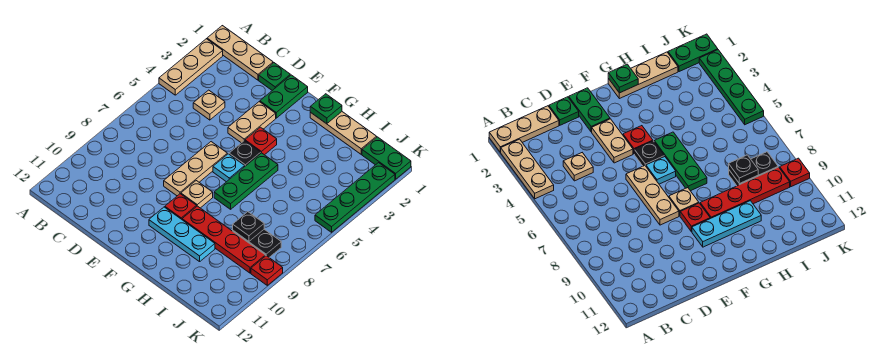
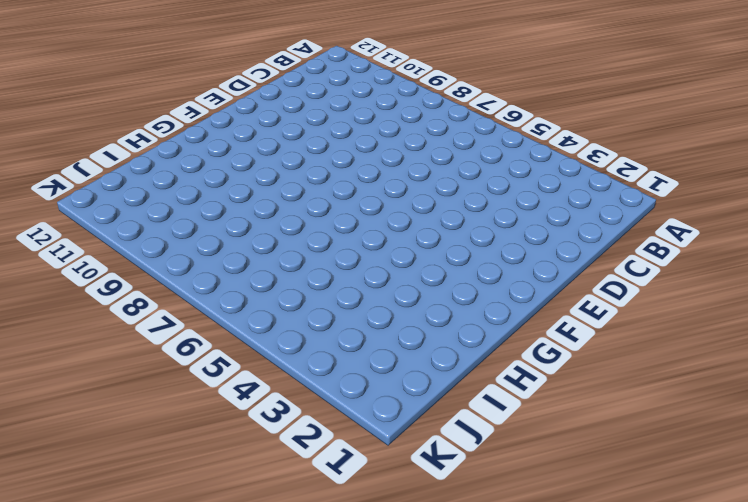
none -> tan plate A1:C1 level 1
none -> tan plate A2:A4 level 1
none -> tan plate C4 level 1

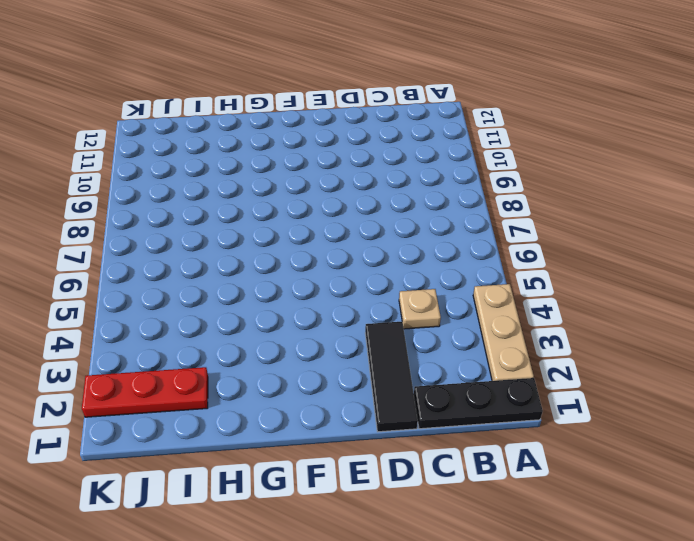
black plate A1:C1 level 1 -> tan plate A1:C1 level 1
black tile D1:D3 level 1 -> green plate D1 level 1
red plate I2:K2 level 1 -> green plate K2:K5 level 1
none -> green plate E1:E2 level 1
none -> tan plate E3:E4 level 1
none -> tan plate E6:E8 level 1

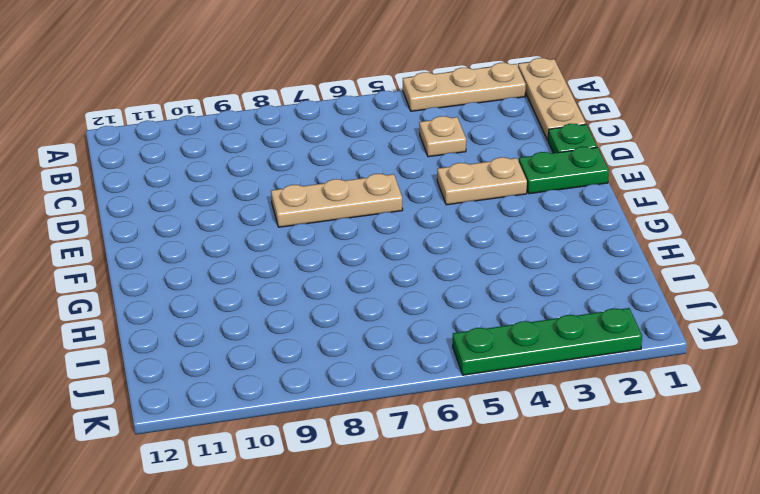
none -> red plate F4 level 1
none -> black plate F5 level 1
none -> cyan plate F6 level 1

